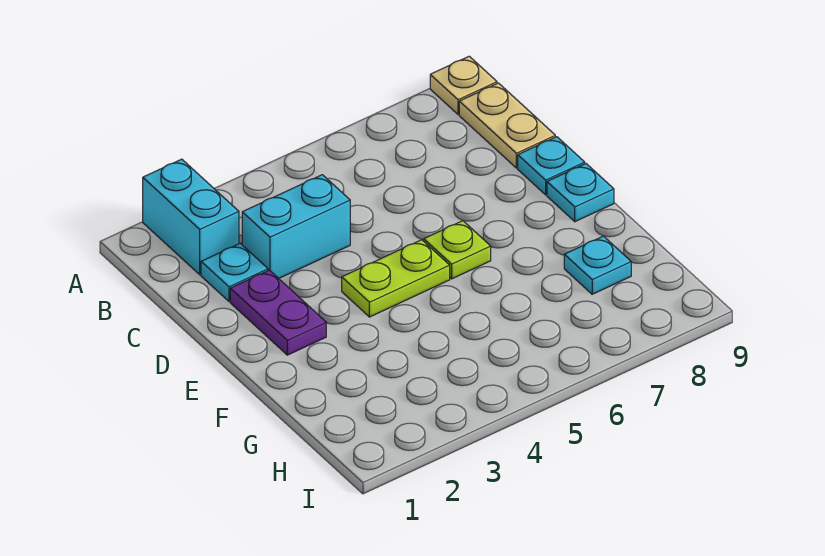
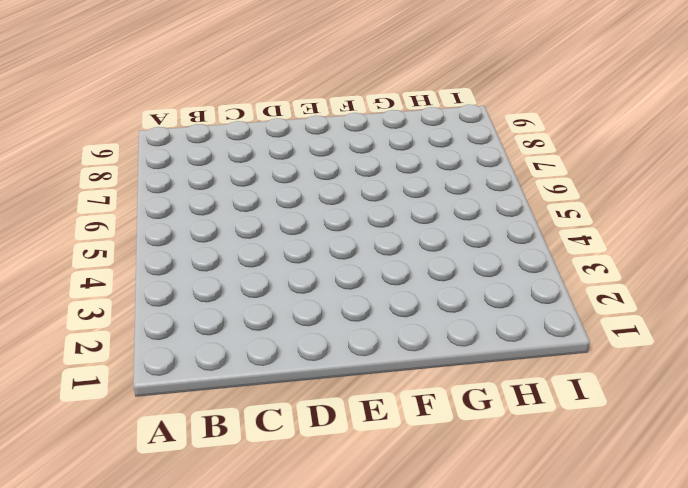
none -> cyan brick A2:B2 level 1
none -> tan plate A9 level 1

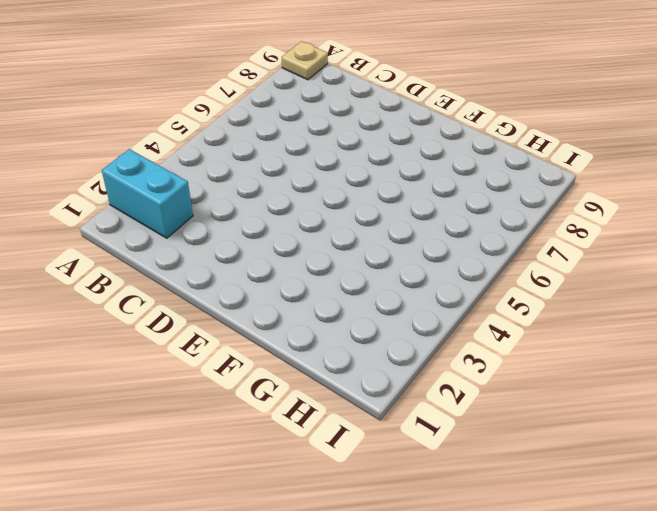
none -> tan plate B9:C9 level 1
none -> cyan plate C2 level 1

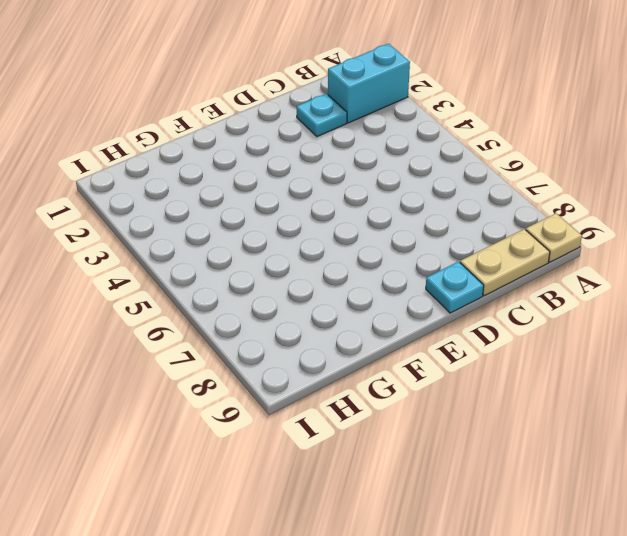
none -> cyan brick C3:C4 level 1
none -> purple plate D2:E2 level 1

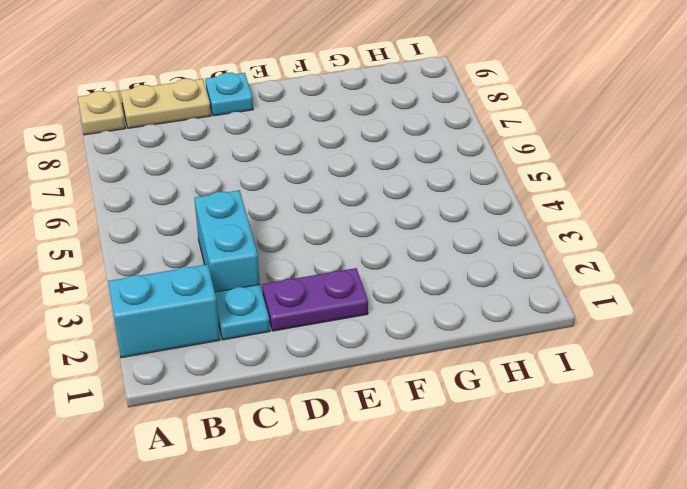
none -> lime plate E4:E5 level 1
none -> lime plate E6 level 1

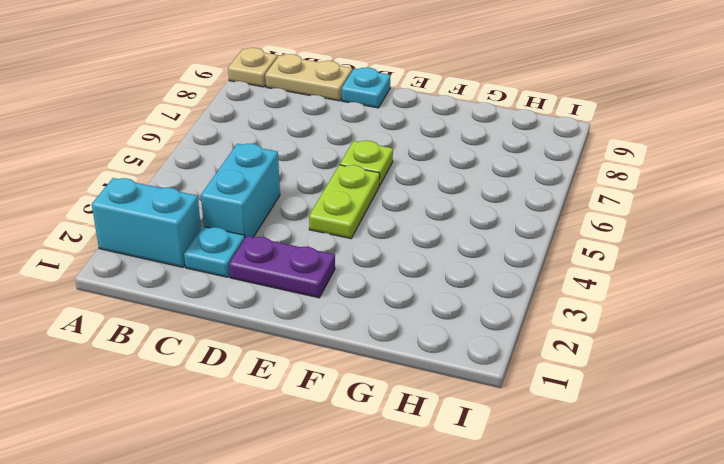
none -> cyan plate E9 level 1
none -> cyan plate G8 level 1

